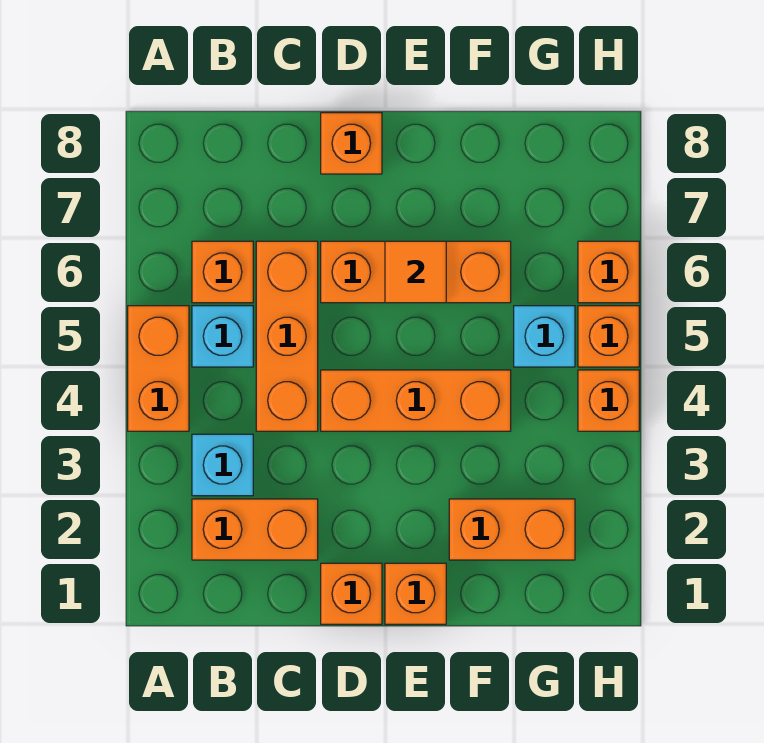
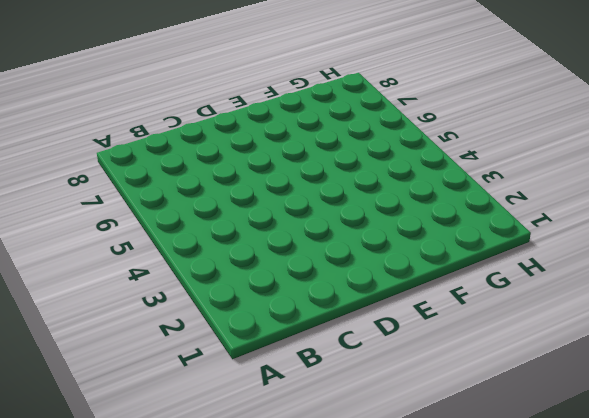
none -> orange brick A4:A5 level 1
none -> orange brick B2:C2 level 1
none -> cyan brick B3 level 1

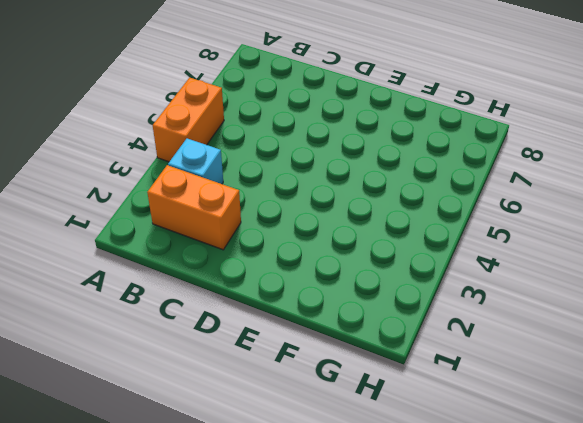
none -> cyan brick B5 level 1
none -> orange brick B6 level 1
none -> orange brick C4:C6 level 1

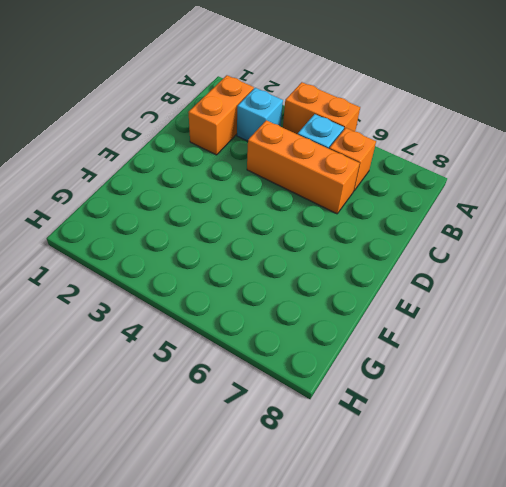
none -> orange brick D1 level 1
none -> orange brick D4:F4 level 1
none -> orange brick D6:F6 level 1

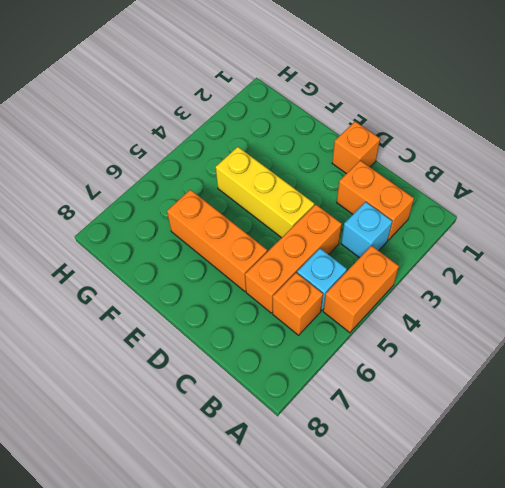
yellow brick D4:F4 level 1 -> orange brick D4:F4 level 1
none -> orange brick D8 level 1
none -> orange brick E1 level 1
none -> orange brick F2:G2 level 1

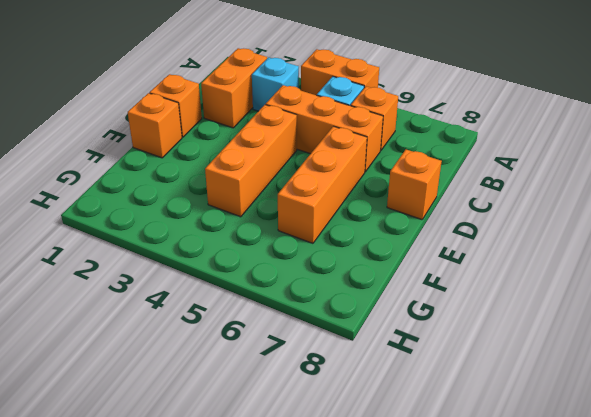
none -> orange brick F2:G2 level 1
none -> cyan brick G5 level 1
none -> orange brick H4 level 1

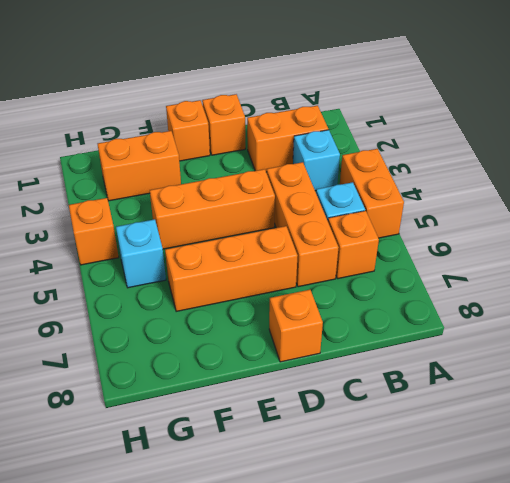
none -> orange brick H5 level 1
none -> orange brick H6 level 1
none -> orange tile E6 level 2

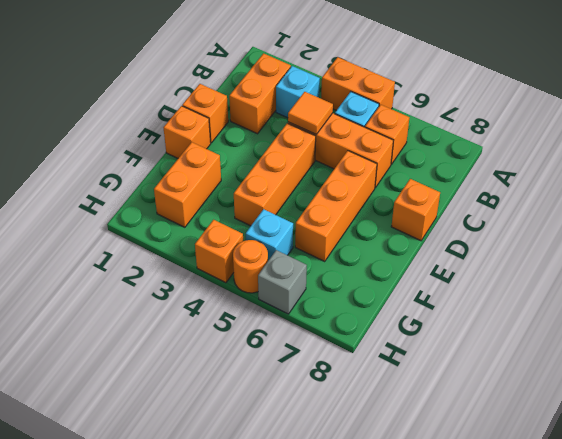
orange tile C4 level 2 -> orange tile E6 level 2
orange round brick H5 level 1 -> orange brick H5 level 1
grey brick H6 level 1 -> orange brick H6 level 1

